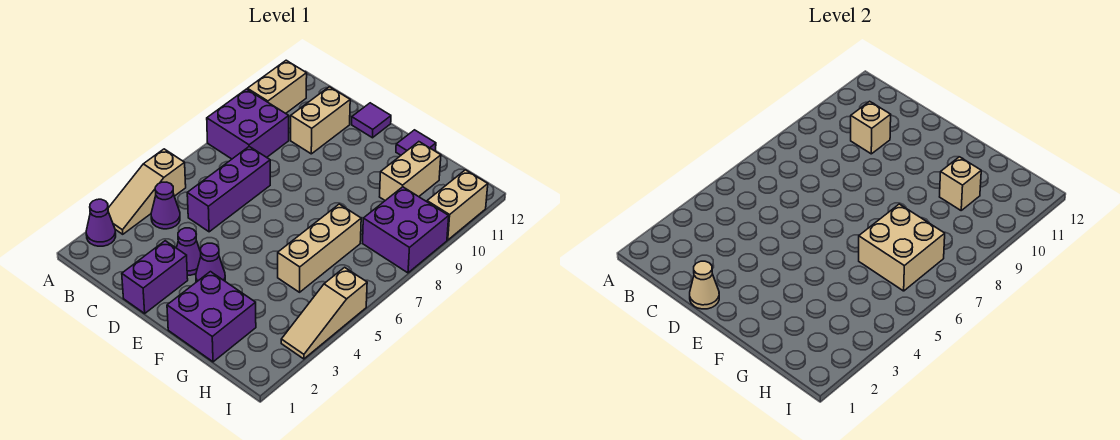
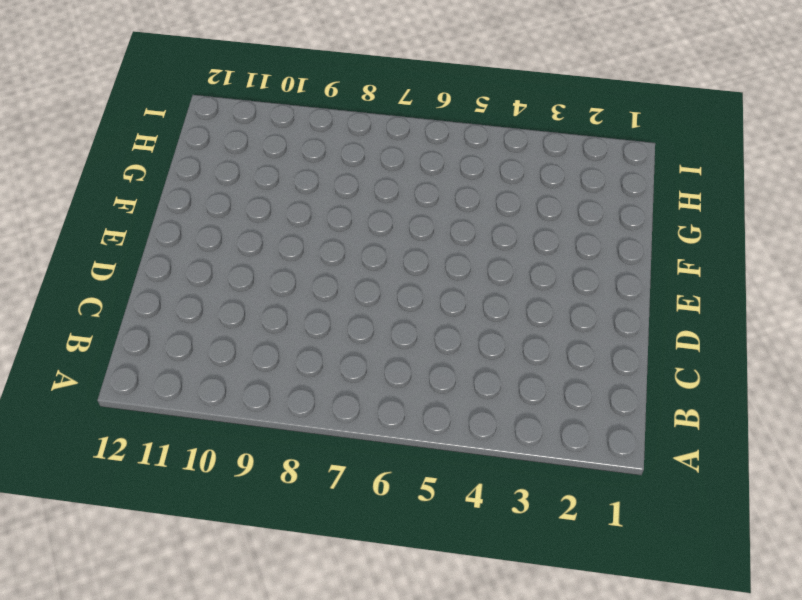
none -> purple cone A2 level 1
none -> tan slope A3:A5 level 1 top 5
none -> purple brick A8:B9 level 1

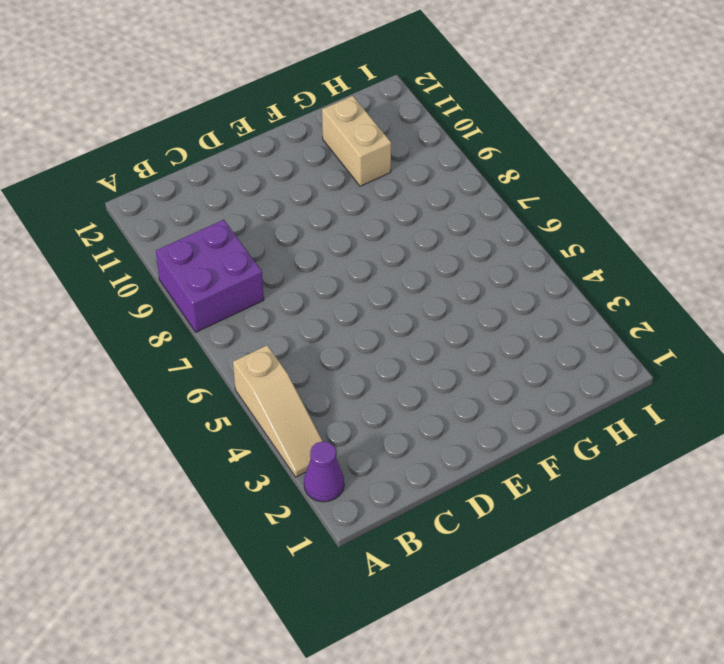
none -> tan brick A10:A11 level 1
none -> purple cone B4 level 1
none -> purple brick C5:C7 level 1

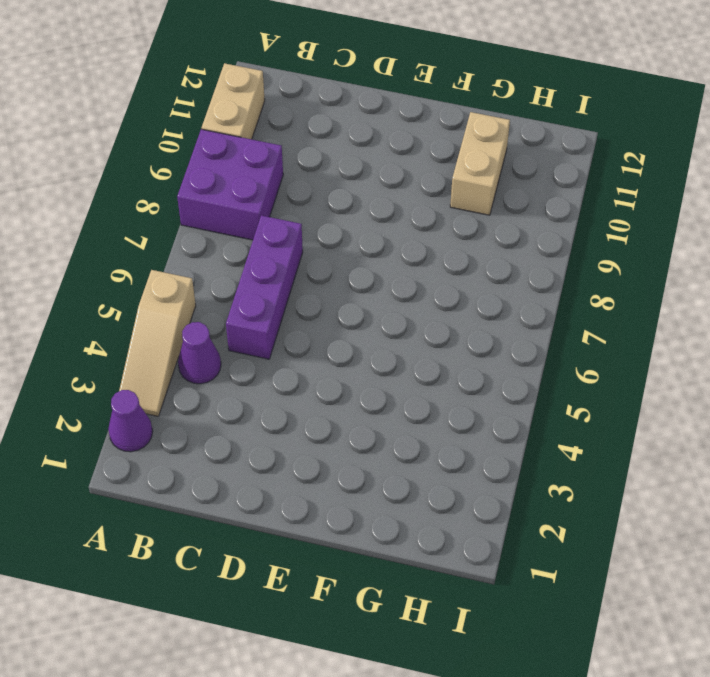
none -> tan brick C10:C11 level 1
none -> purple brick D1:D2 level 1
none -> purple cone D3 level 1

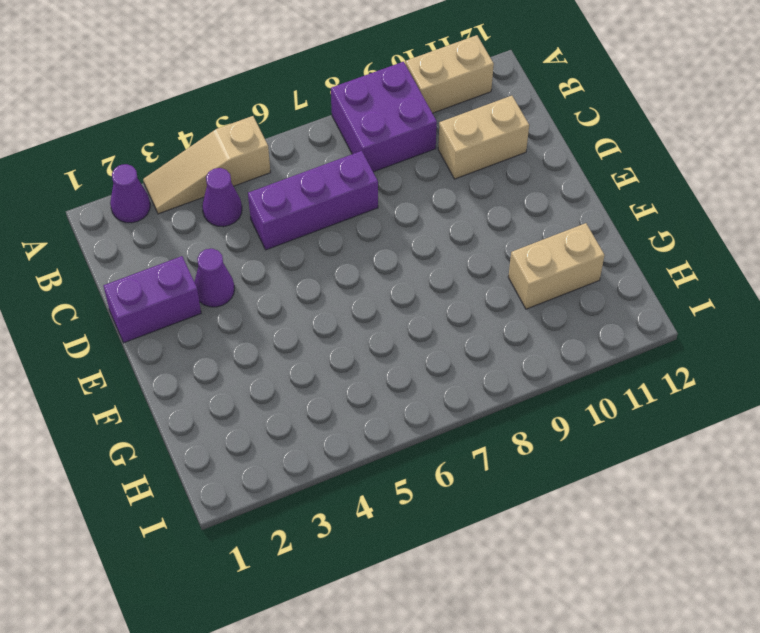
none -> purple tile D12 level 1
none -> purple cone E3 level 1
none -> purple brick F1:G2 level 1

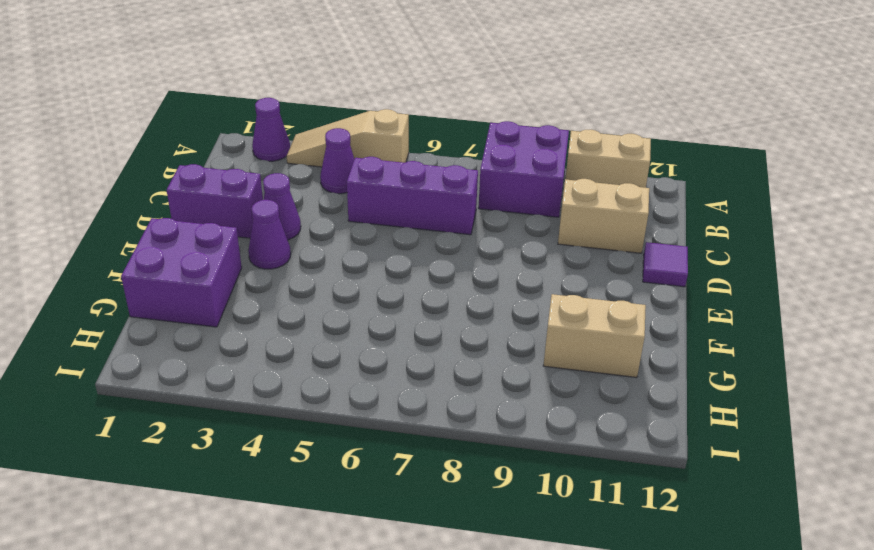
none -> purple tile F12 level 1
none -> tan brick G5:G7 level 1
none -> purple brick H8:I9 level 1

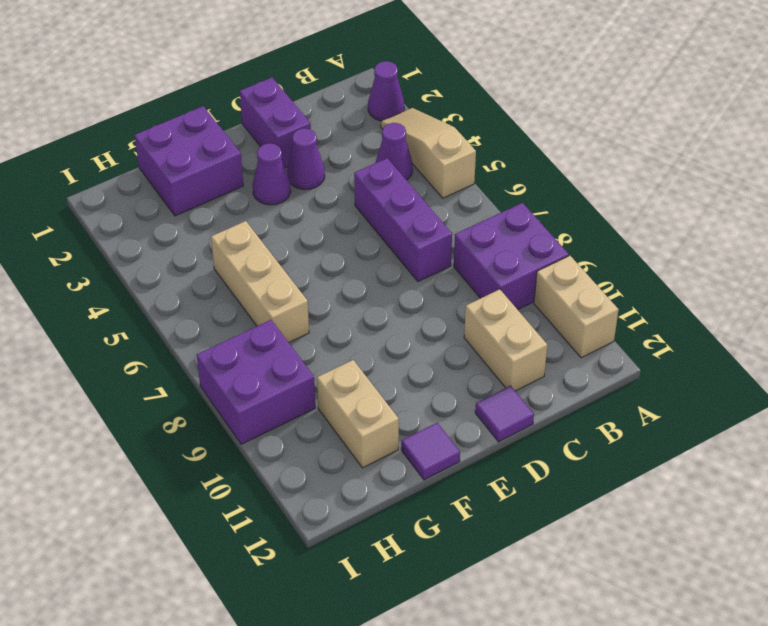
none -> tan slope I3:I5 level 1 top 5
none -> tan brick I10:I11 level 1
none -> tan brick C10 level 2

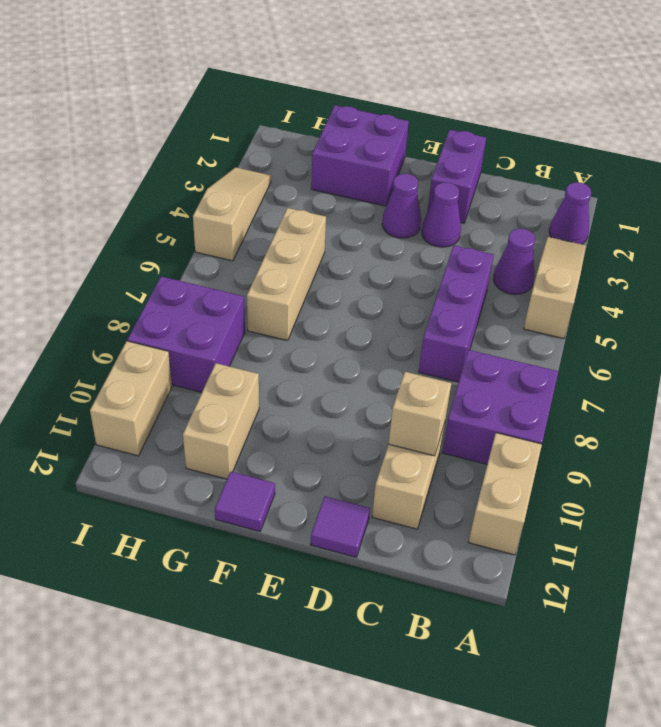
none -> tan cone D1 level 2
none -> tan brick G6:H7 level 2
none -> tan brick G10 level 2

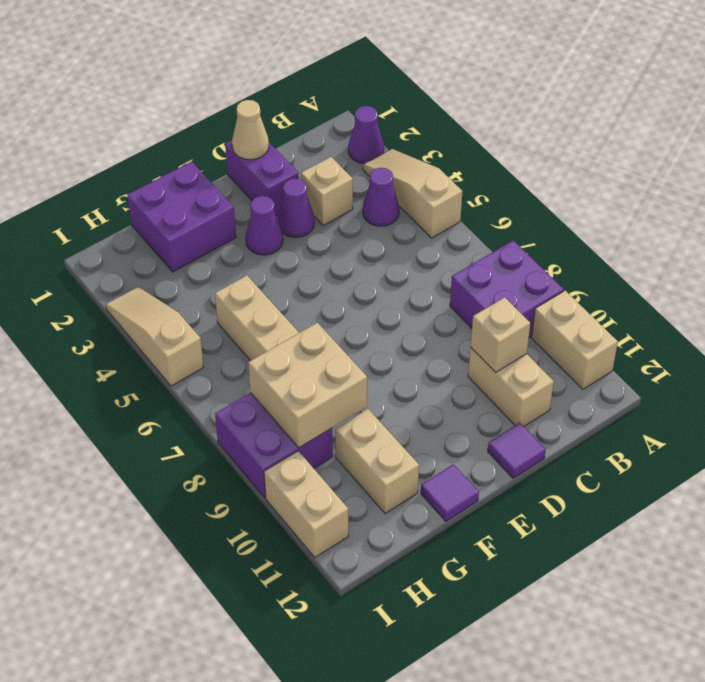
tan brick C3 level 1 -> tan brick G10 level 2
tan brick G8:H9 level 2 -> tan brick G6:H7 level 2
none -> purple brick C5:C7 level 1

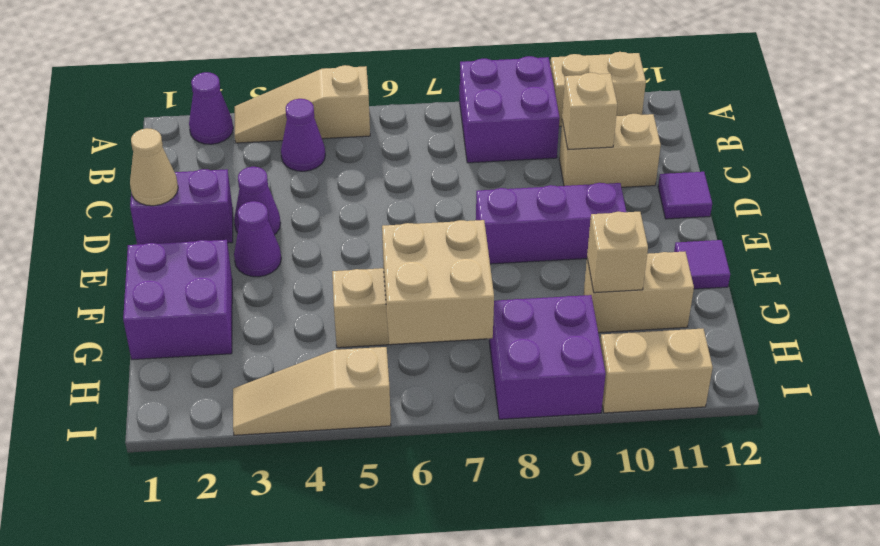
purple brick E8:E10 level 1 -> purple brick C5:C7 level 1

